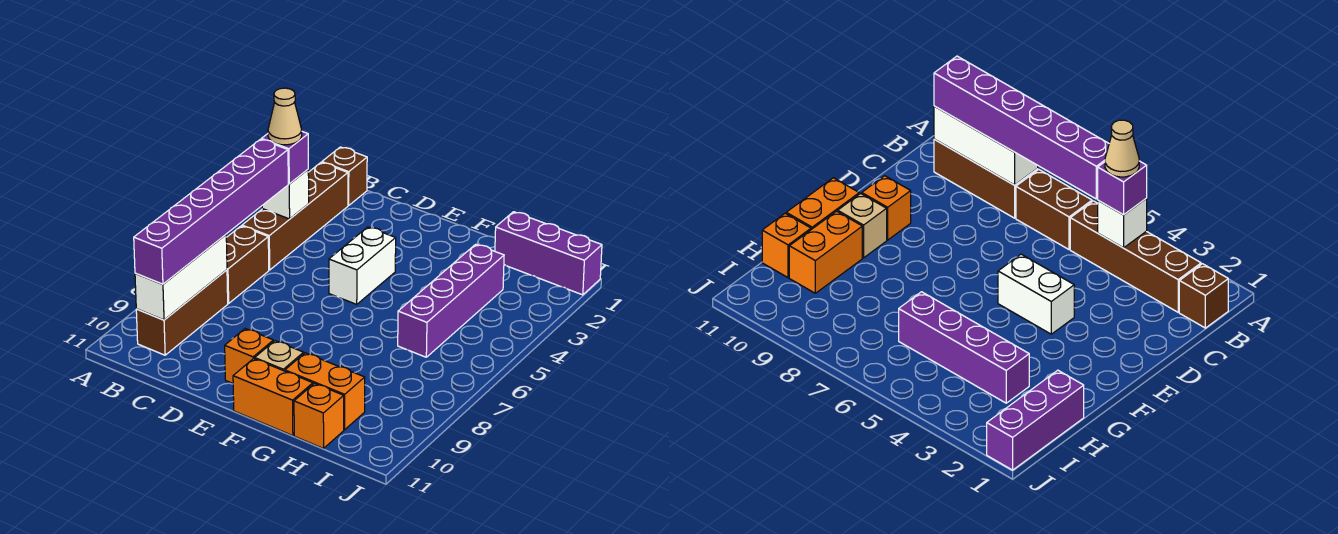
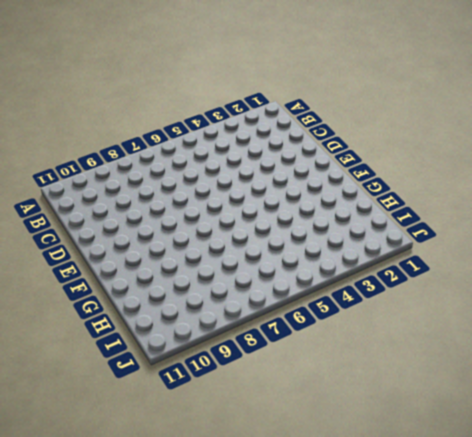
none -> brown brick B1 level 1
none -> brown brick B2:B5 level 1
none -> brown brick B6:B7 level 1

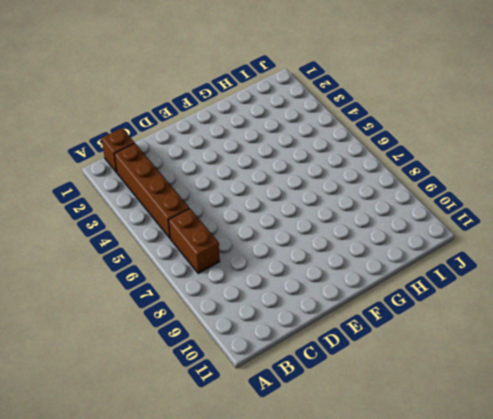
none -> brown brick B8:B10 level 1
none -> white brick E4:E5 level 1
none -> orange brick E10 level 1

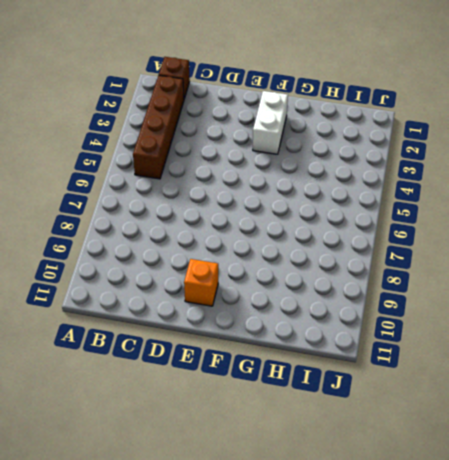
white brick F2:F3 level 1 -> white brick E4:E5 level 1
none -> brown brick B6:B7 level 1
none -> brown brick B8:B10 level 1
none -> tan brick F10 level 1

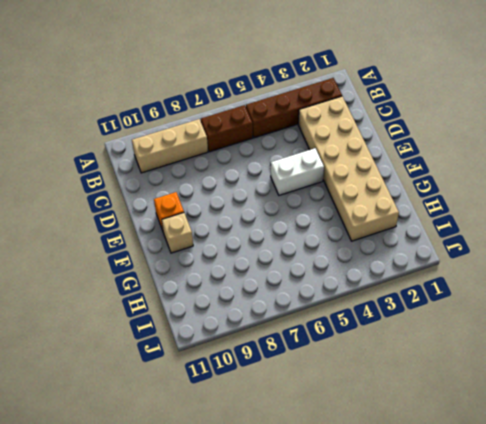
tan brick B8:B10 level 1 -> brown brick B8:B10 level 1
tan brick C2:H3 level 1 -> purple brick H3:H6 level 1
none -> brown brick B1 level 1
none -> orange brick F11:G11 level 1
none -> orange brick G10:H10 level 1

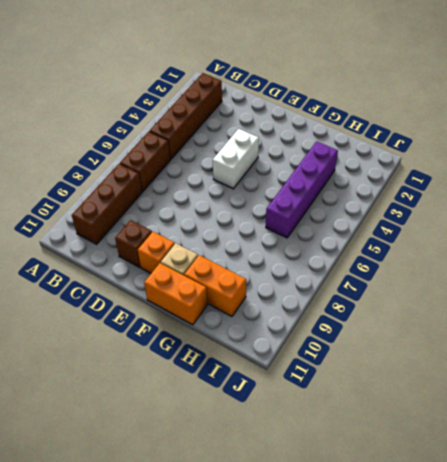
brown brick D10 level 1 -> brown brick B1 level 1
none -> purple brick H1:J1 level 1
none -> orange brick H11 level 1
none -> white brick B4 level 2

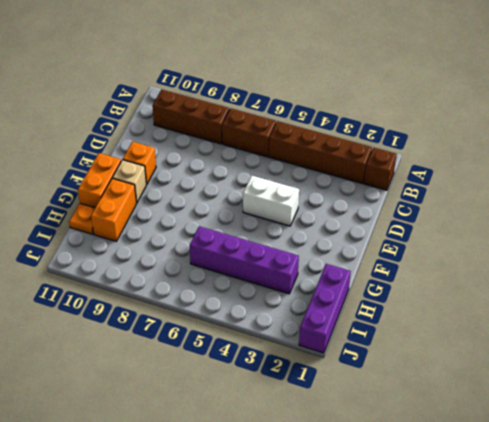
orange plate H11 level 1 -> orange brick H11 level 1
none -> white brick B4 level 2
none -> white brick B8:B10 level 2
none -> purple brick B4 level 3

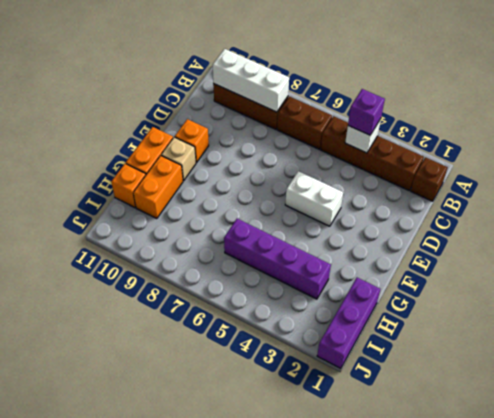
none -> purple brick B5:B10 level 3
none -> tan cone B4 level 4

